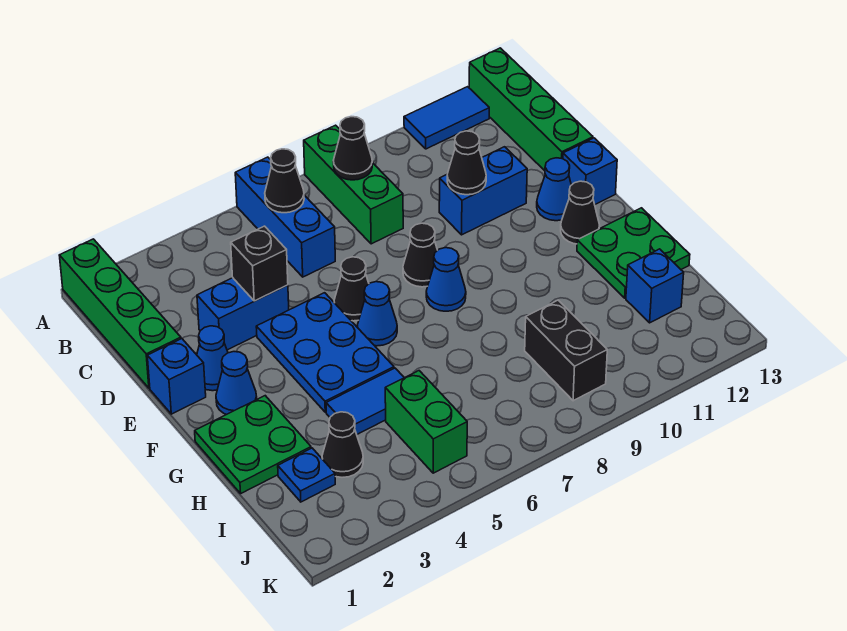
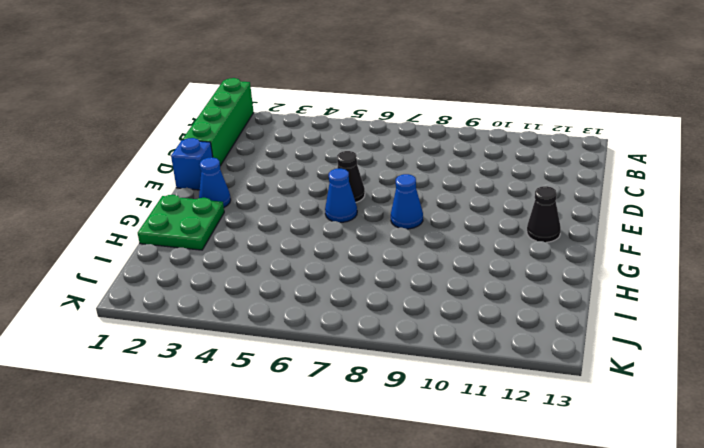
none -> blue brick A6:C6 level 1
none -> green brick A8:C8 level 1
none -> blue tile A11:A12 level 1
none -> green brick A13:D13 level 1

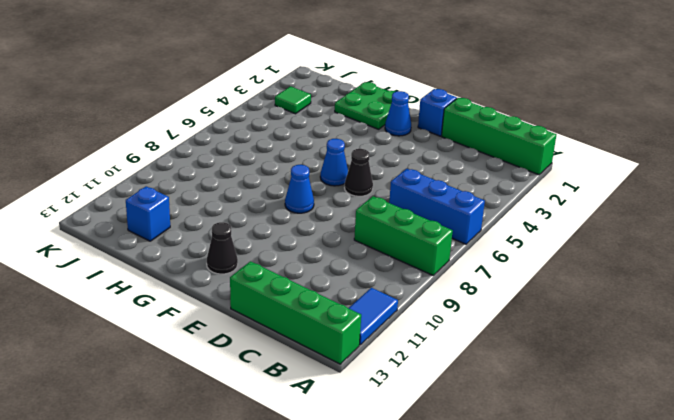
green tile J3 level 1 -> none
none -> blue brick D3:D4 level 1
none -> blue brick D10:D11 level 1
none -> blue cone E2 level 1
none -> blue plate E4:G5 level 1

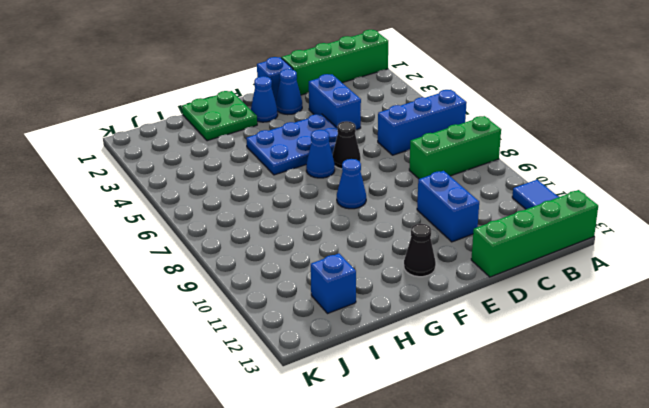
none -> black cone E8 level 1
none -> blue cone E12 level 1
none -> blue brick E13 level 1
none -> green plate G12:H13 level 1

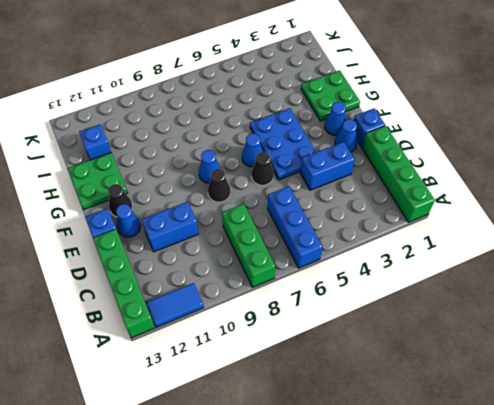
none -> blue tile H4:H5 level 1
none -> blue plate I2 level 1
none -> black cone I3 level 1
none -> green brick I5:J5 level 1

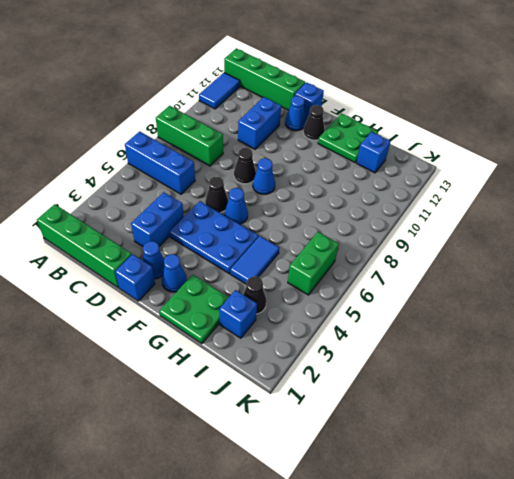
blue brick I2 level 1 -> blue plate I2 level 1
green brick J5:J6 level 1 -> green brick I5:J5 level 1
none -> black brick I9:J9 level 1
none -> black cone B6 level 2
none -> black cone B8 level 2
none -> black brick D4 level 2

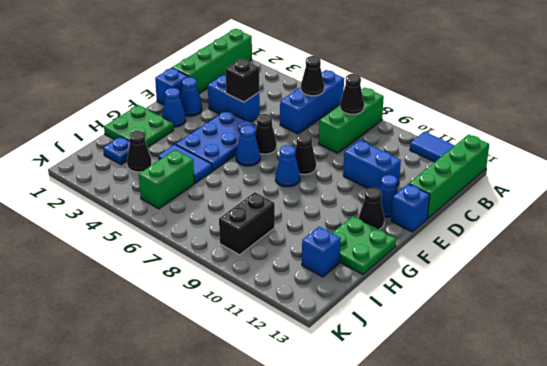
none -> black cone D10 level 2

